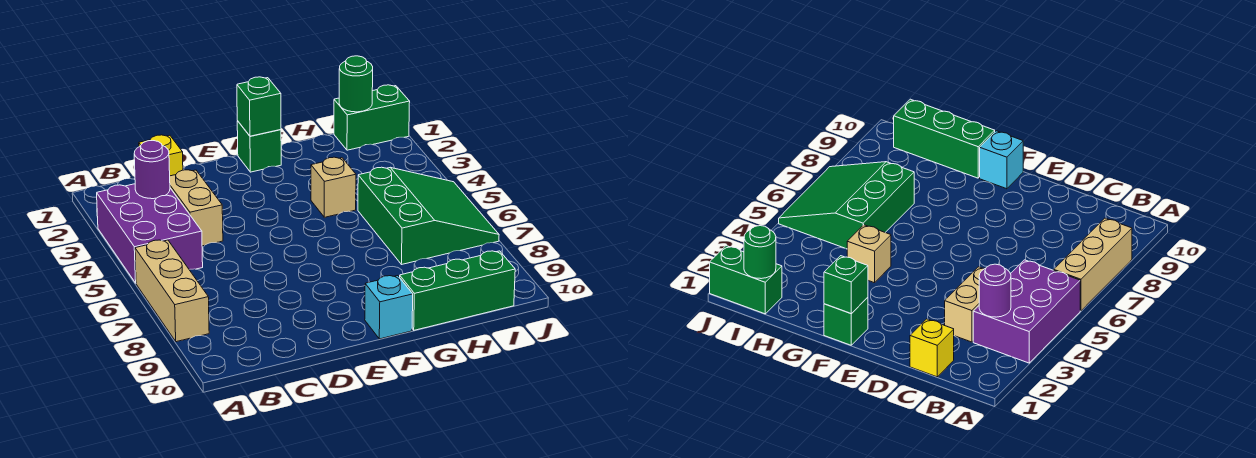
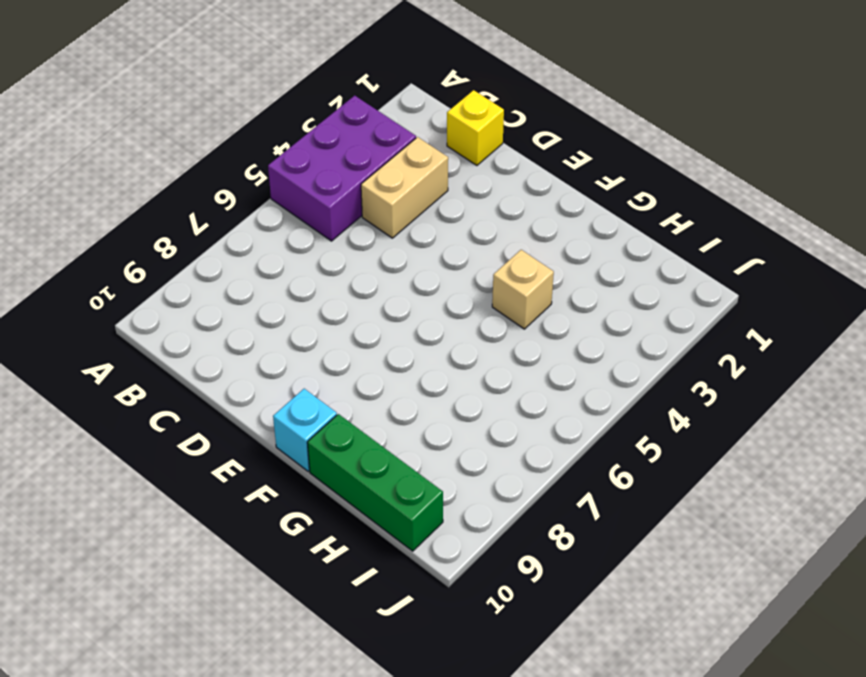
none -> tan brick A6:A8 level 1
none -> green brick F1 level 1
none -> green slope H5:J7 level 1 top H

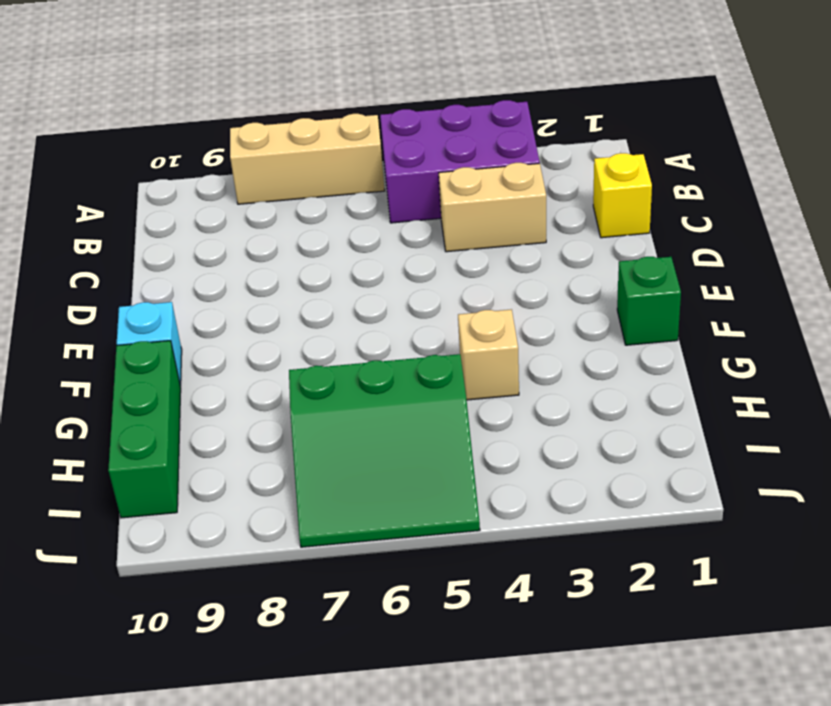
none -> green brick I1:J1 level 1
none -> purple round brick B3 level 2
none -> green brick F1 level 2

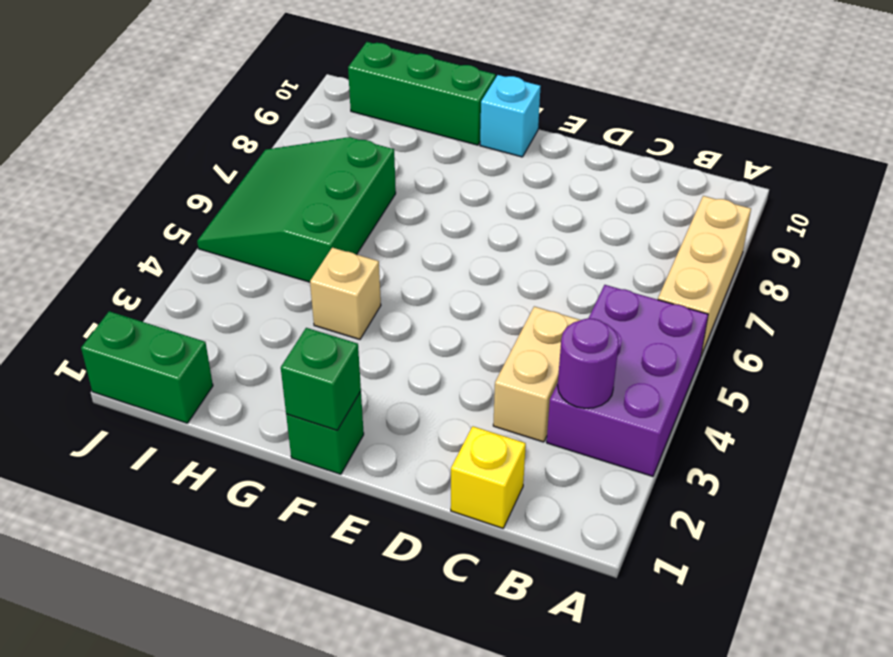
none -> green round brick I1 level 2

